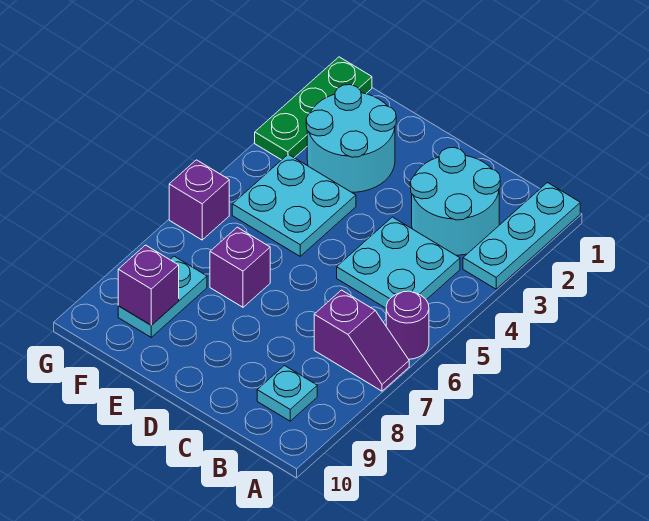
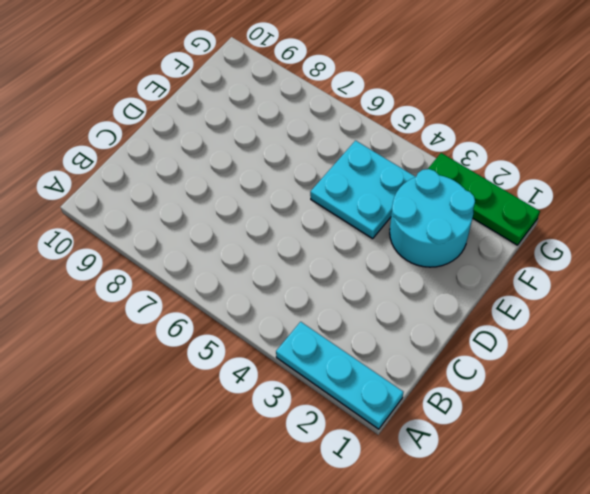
none -> purple round brick A6 level 1
none -> purple slope A7:B7 level 1 top B
none -> cyan round brick B2:C3 level 1

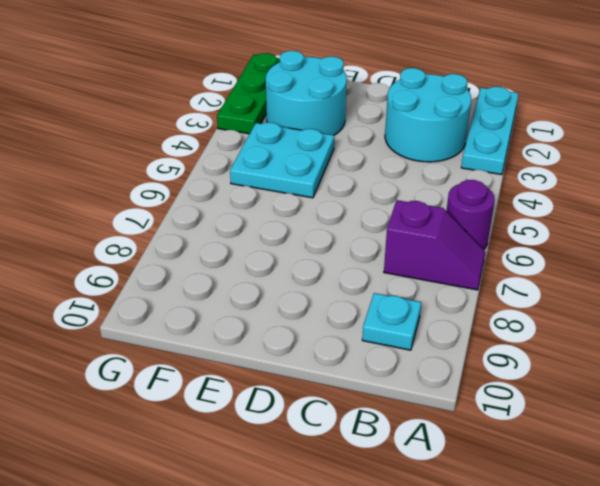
none -> cyan plate B4:C5 level 1
none -> purple brick E7 level 1
none -> cyan plate F8:F9 level 1

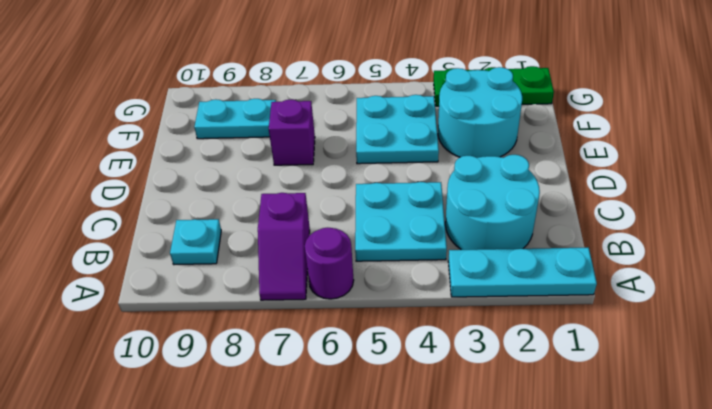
none -> purple brick G6 level 1
none -> purple brick F9 level 2

